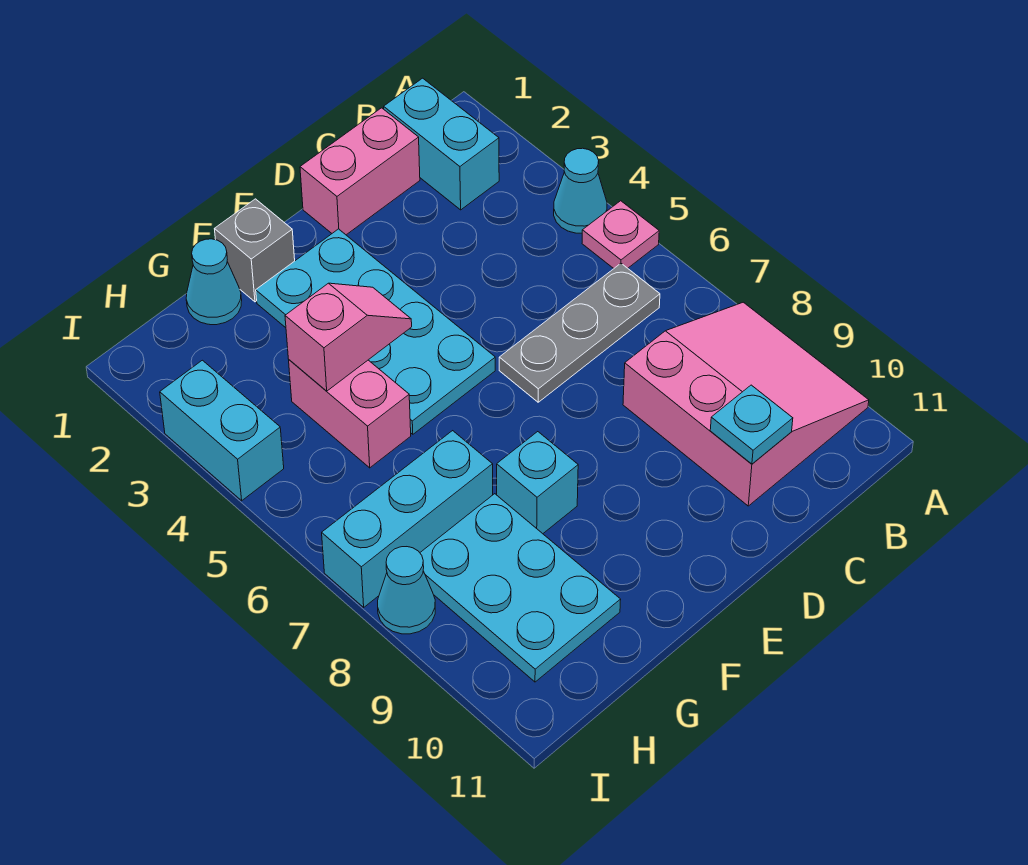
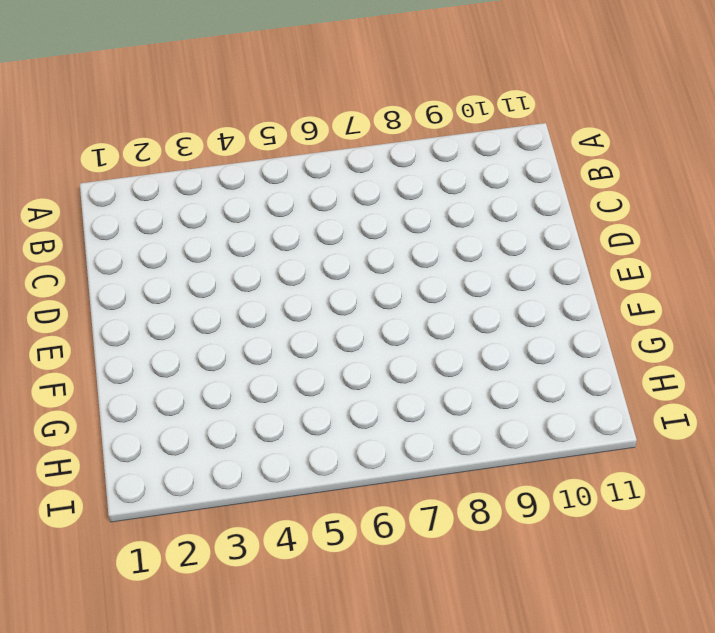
none -> cyan cone A4 level 1
none -> pink plate A5 level 1
none -> pink slope A8:C10 level 1 top C

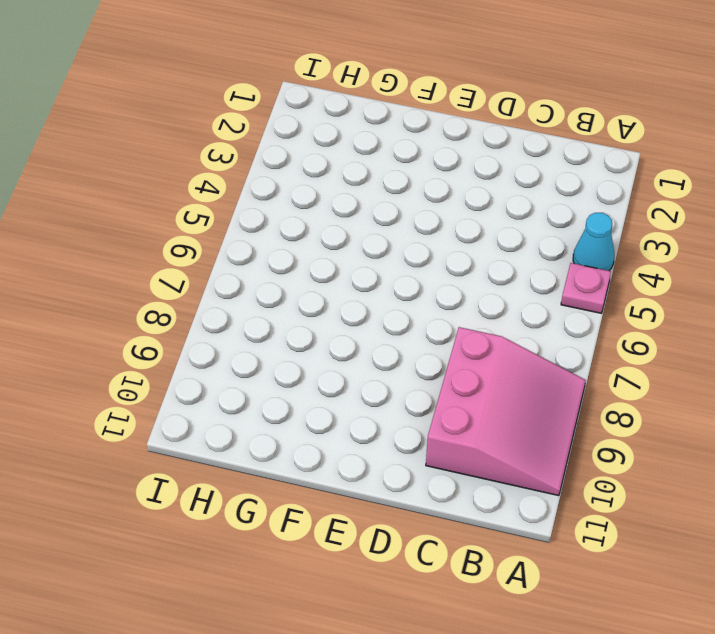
none -> cyan brick B1:B2 level 1
none -> grey plate B6:D6 level 1
none -> pink brick C1:D1 level 1

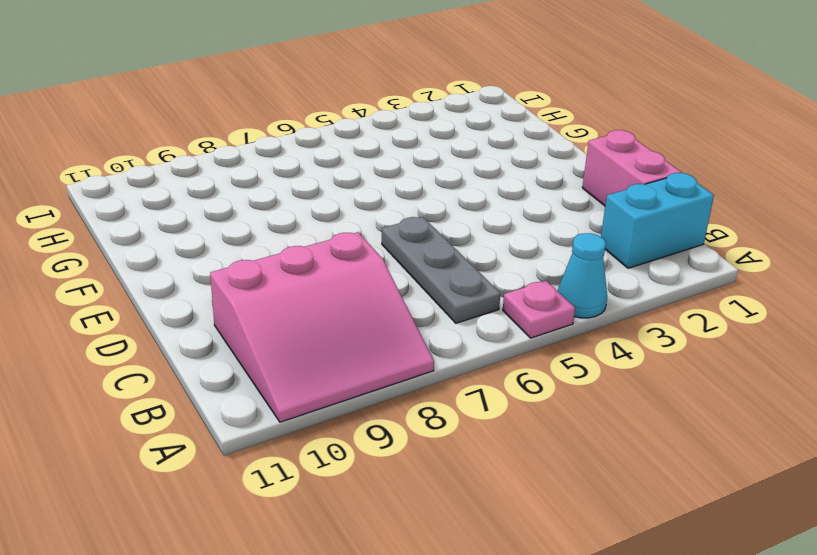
none -> cyan plate E2:F5 level 1
none -> grey brick F1 level 1
none -> cyan brick F8 level 1

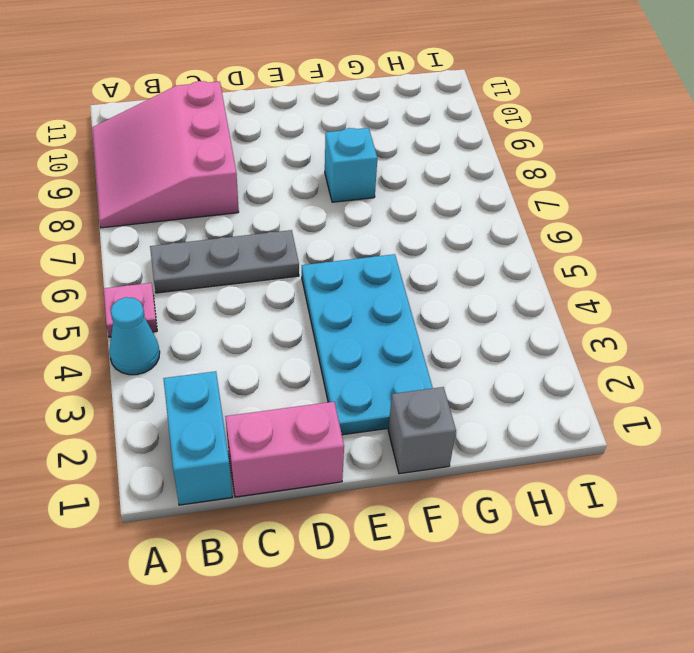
none -> cyan cone G1 level 1
none -> pink brick G4:G5 level 1
none -> cyan brick G7:I7 level 1

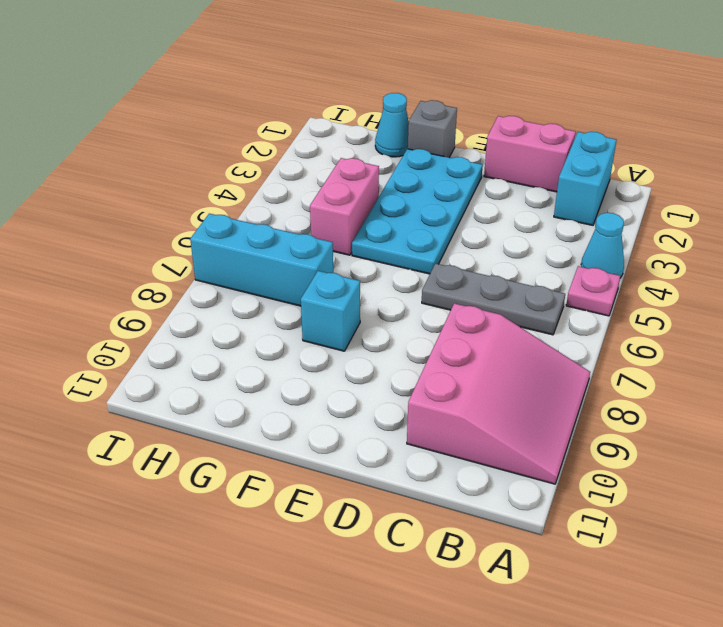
none -> cyan plate G8:H10 level 1
none -> cyan brick I3:I4 level 1
none -> cyan cone I8 level 1

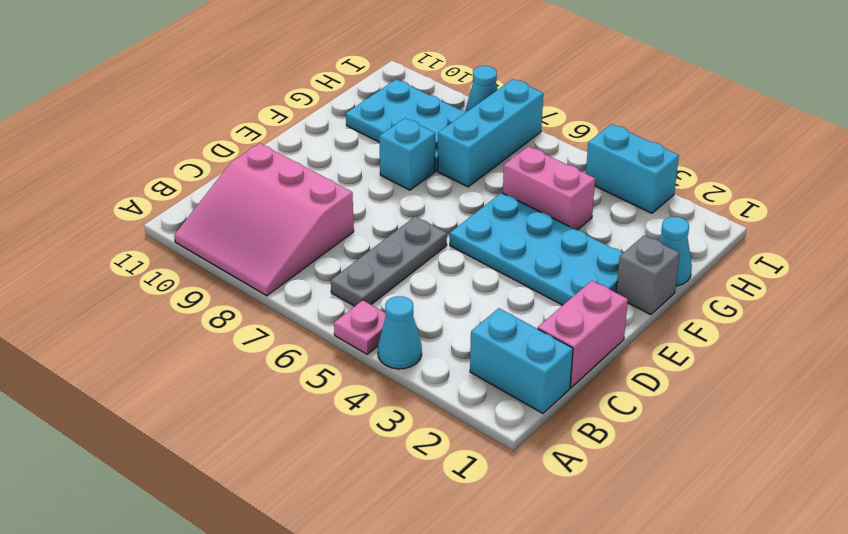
none -> cyan plate C10 level 2
none -> pink slope F4:G4 level 2 top G

